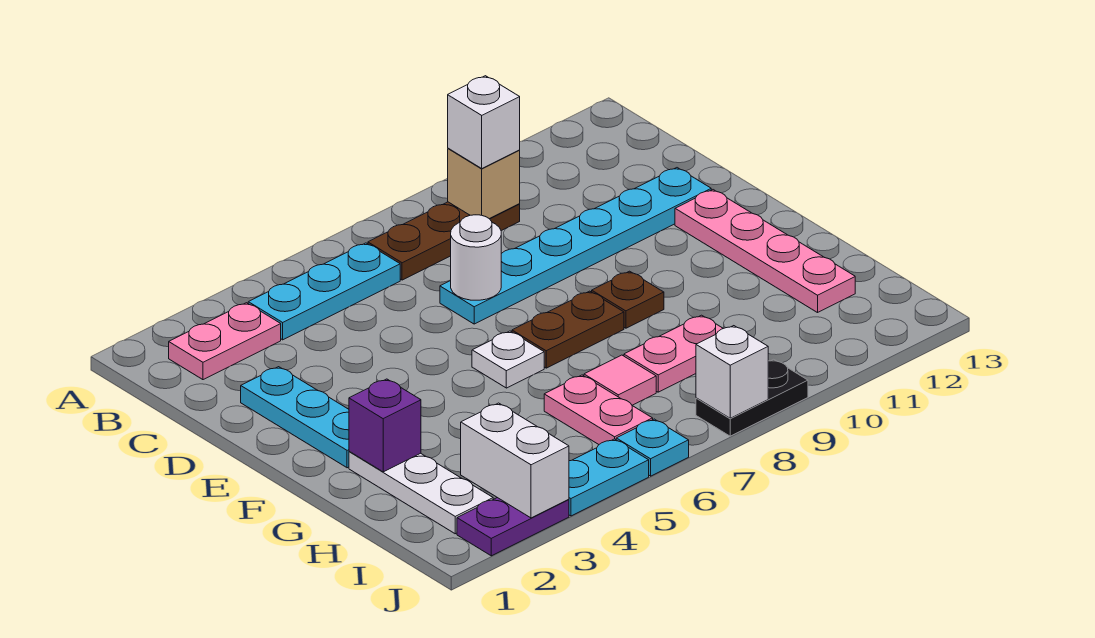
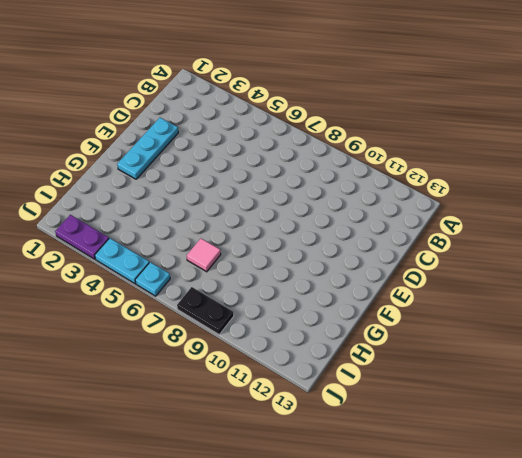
none -> pink plate B2:B3 level 1
none -> cyan plate B4:B6 level 1
none -> brown plate B7:B9 level 1

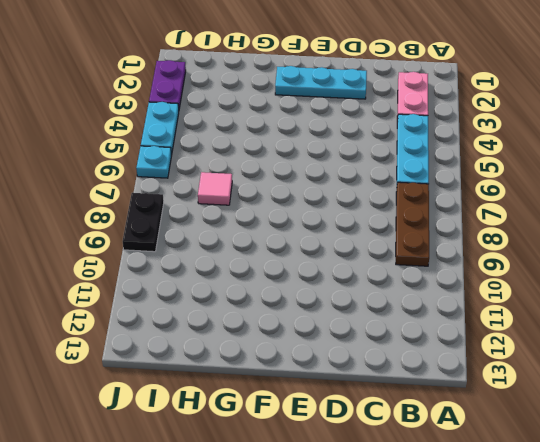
none -> cyan plate D7:D12 level 1
none -> pink plate E12:H12 level 1
none -> white plate F6 level 1

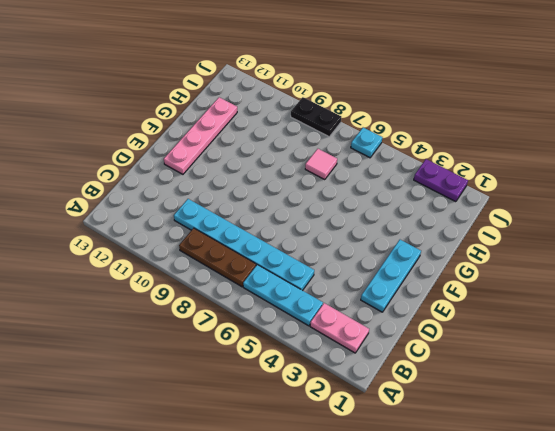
cyan plate C5:C10 level 1 -> cyan plate D7:D12 level 1
none -> white plate F6 level 1
none -> brown plate F7:F8 level 1
none -> brown plate F9 level 1

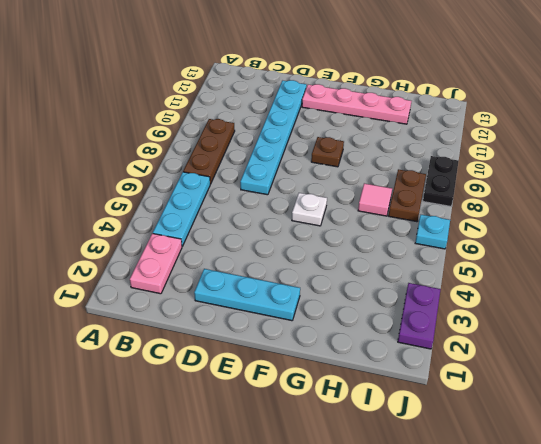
brown plate I7:I8 level 1 -> brown plate F7:F8 level 1
none -> white plate G2:I2 level 1
none -> pink plate H6:I6 level 1
none -> pink plate H8:H9 level 1

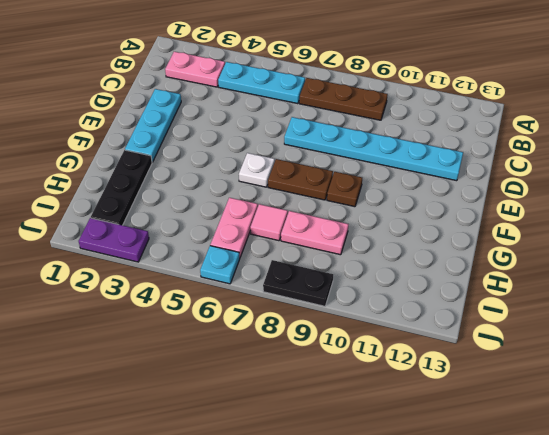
black plate G2:I2 level 1 -> white plate G2:I2 level 1
none -> pink plate E12:H12 level 1
none -> cyan plate J4:J5 level 1
none -> tan brick B9 level 2

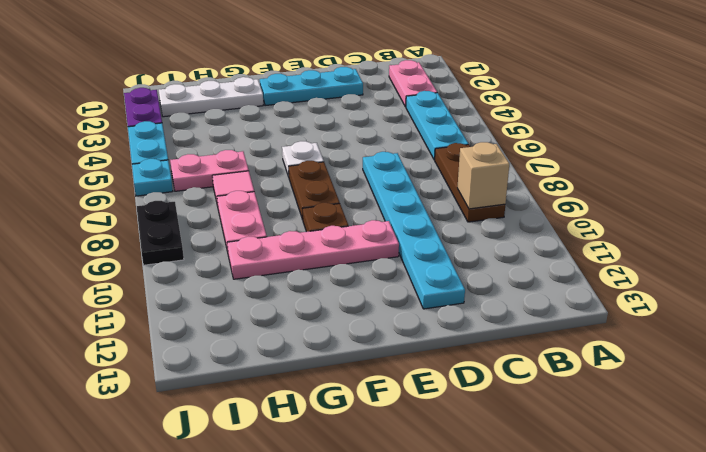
pink plate E10:H10 level 1 -> pink plate E12:H12 level 1
none -> white round brick D7 level 2
none -> purple brick G2 level 2
none -> white brick I3:J3 level 2

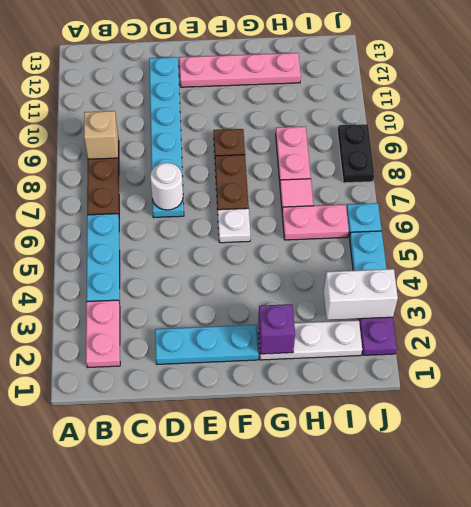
none -> white brick J8 level 2
none -> white brick B9 level 3

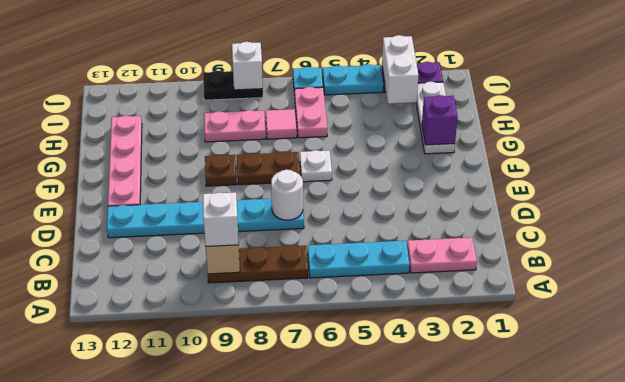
none -> cyan plate D2:F2 level 1

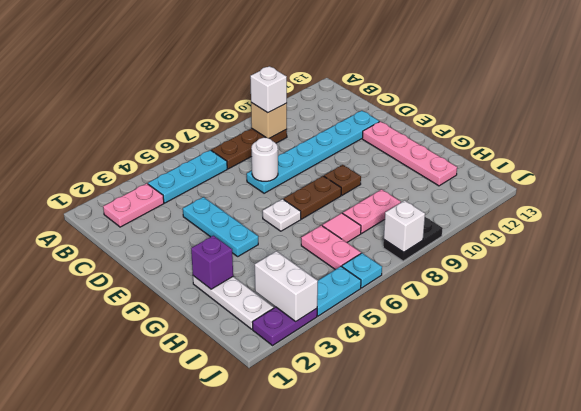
cyan plate D4:F4 level 1 -> cyan plate D2:F2 level 1

